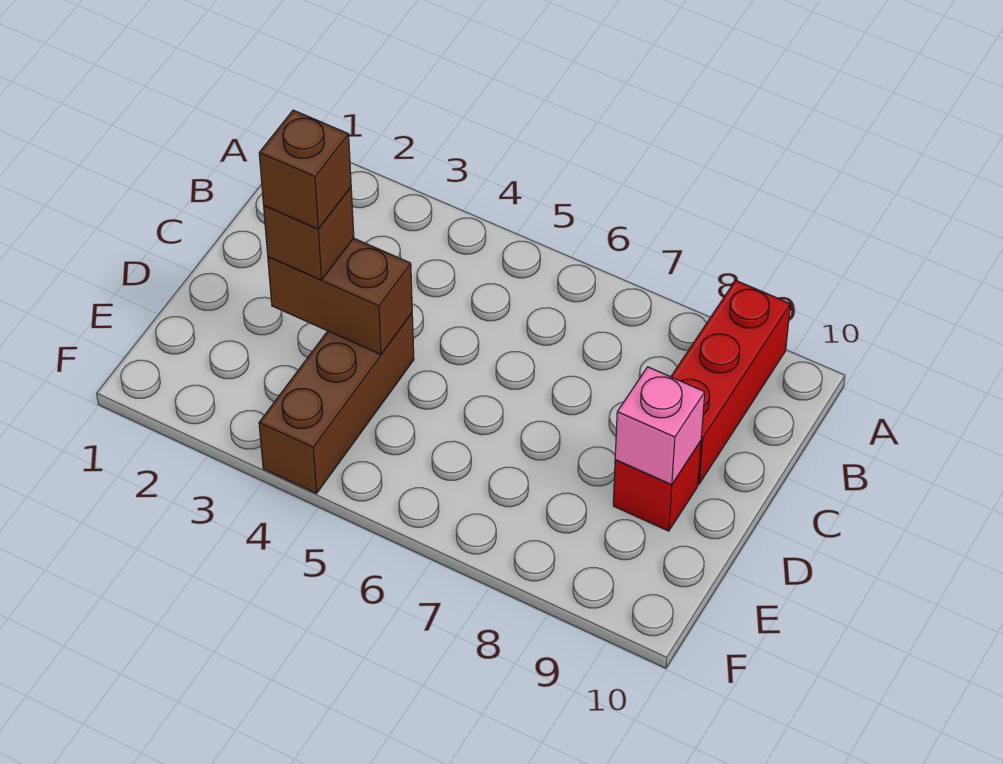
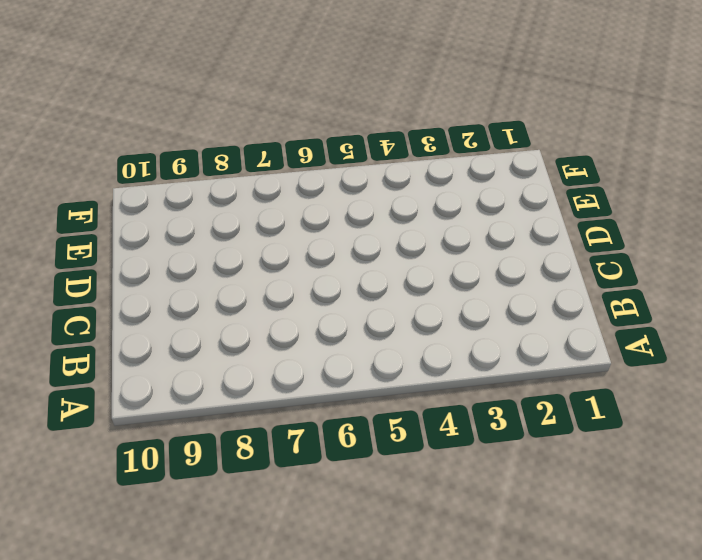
none -> red brick A9:C9 level 1
none -> brown brick D4:F4 level 1

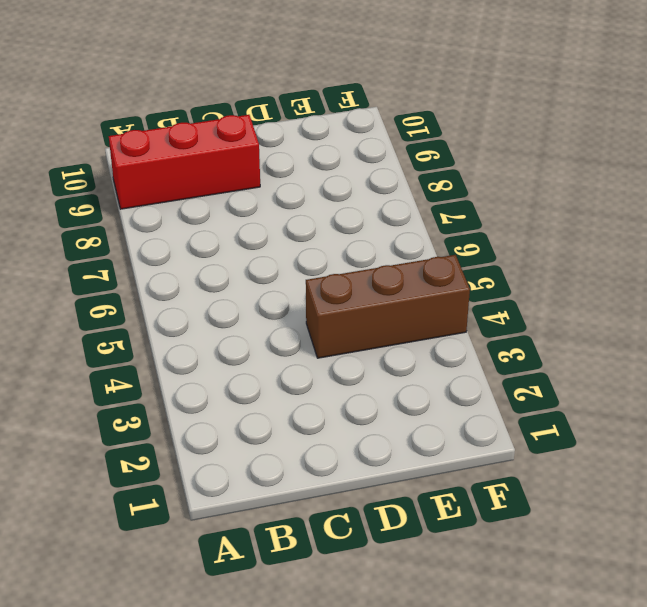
none -> red brick D9 level 1
none -> brown brick D3:D4 level 2

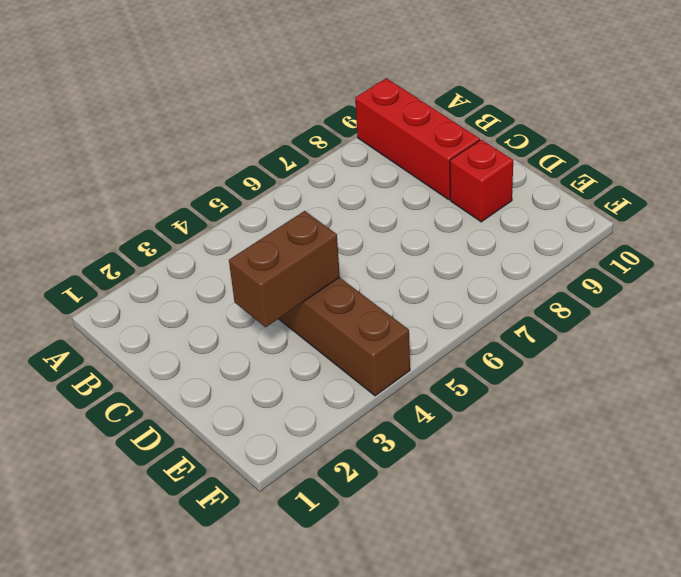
none -> pink brick D9 level 2
none -> brown brick D3 level 3

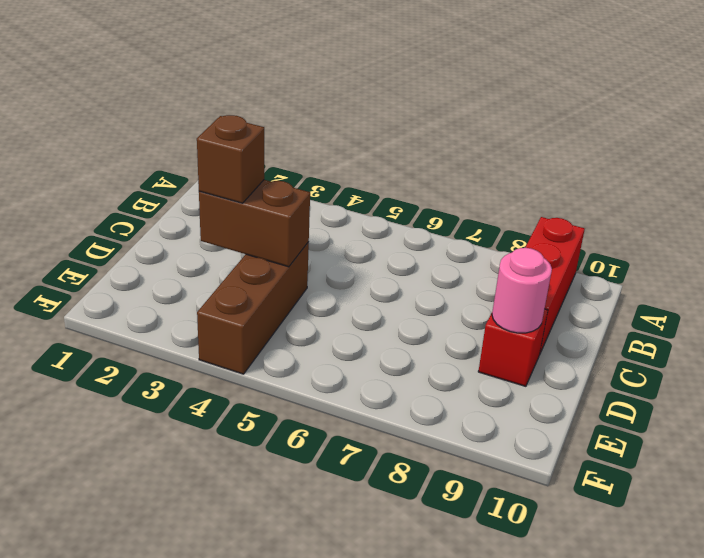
pink round brick D9 level 2 -> pink brick D9 level 2
none -> brown brick D3 level 4

